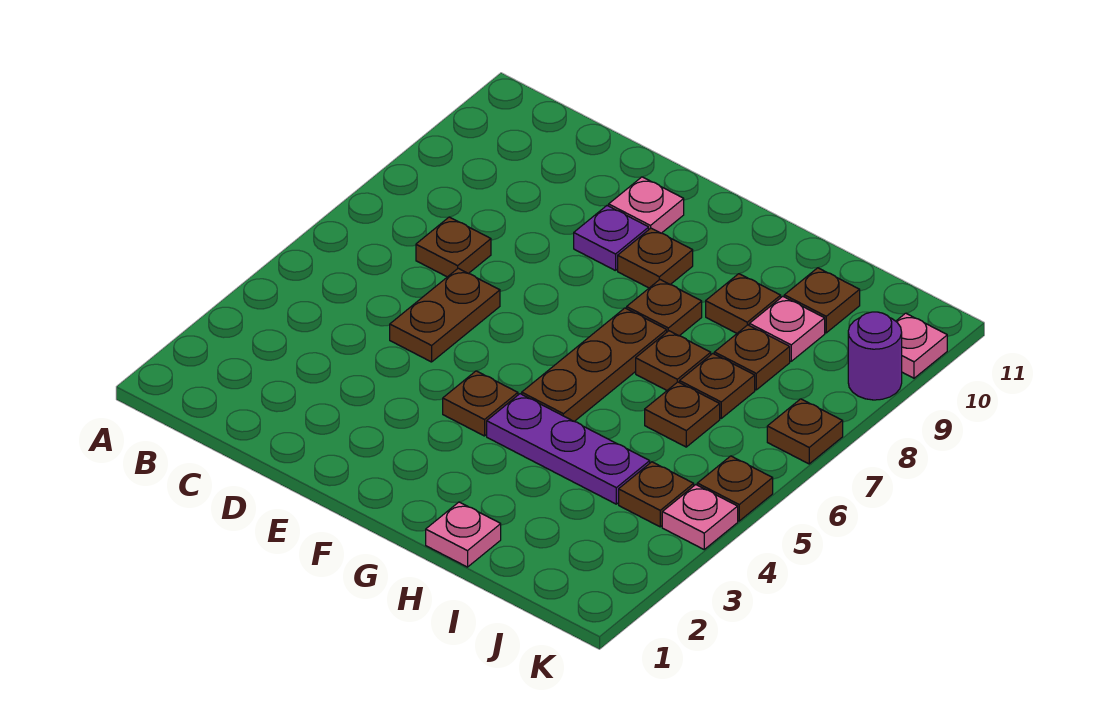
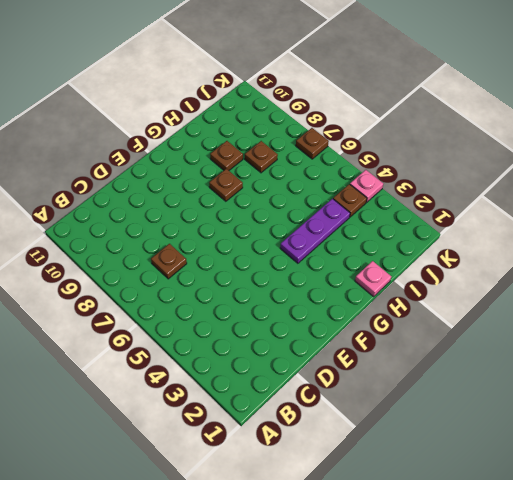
none -> brown plate D5:D6 level 1
none -> purple plate E9 level 1
none -> pink plate E10 level 1

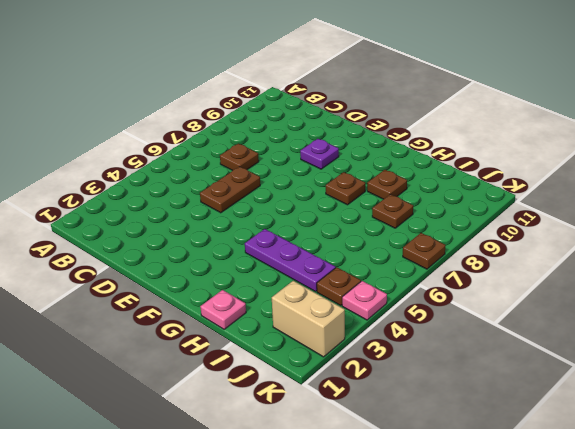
tan brick J2:K2 level 1 -> none
none -> pink plate E10 level 1
none -> brown plate F4 level 1
none -> brown plate F9 level 1

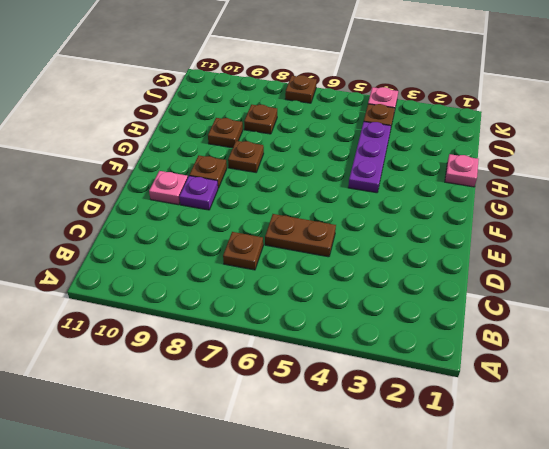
none -> brown plate F4 level 1
none -> brown plate G5:G7 level 1
none -> brown plate H7 level 1

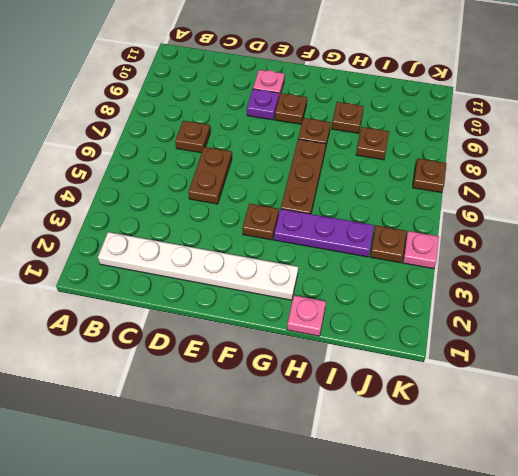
white plate B2:G2 level 1 -> none
none -> brown plate H7 level 1
none -> brown plate I6 level 1
none -> brown plate I7 level 1

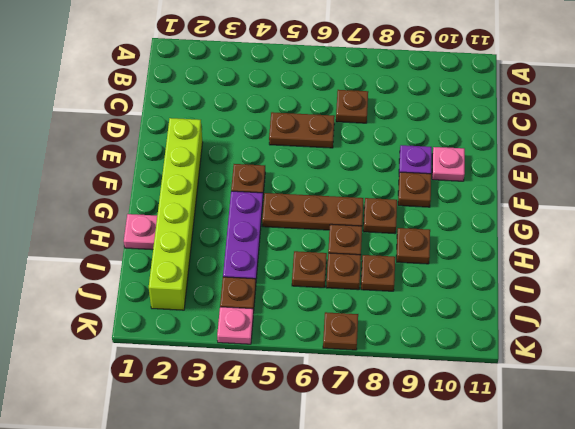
lime brick E2:J2 level 1 -> none
none -> pink plate I9 level 1
none -> brown plate I10 level 1
none -> brown plate K5 level 1

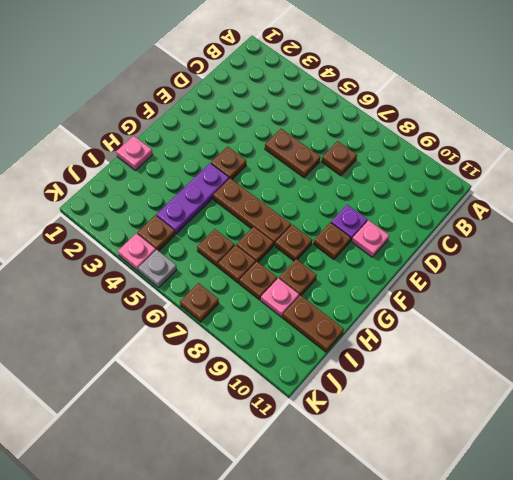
brown plate I10:I11 level 1 -> brown plate I10 level 1
grey plate K5 level 1 -> brown plate K5 level 1
none -> purple round brick K9 level 1
none -> pink plate K10 level 1

